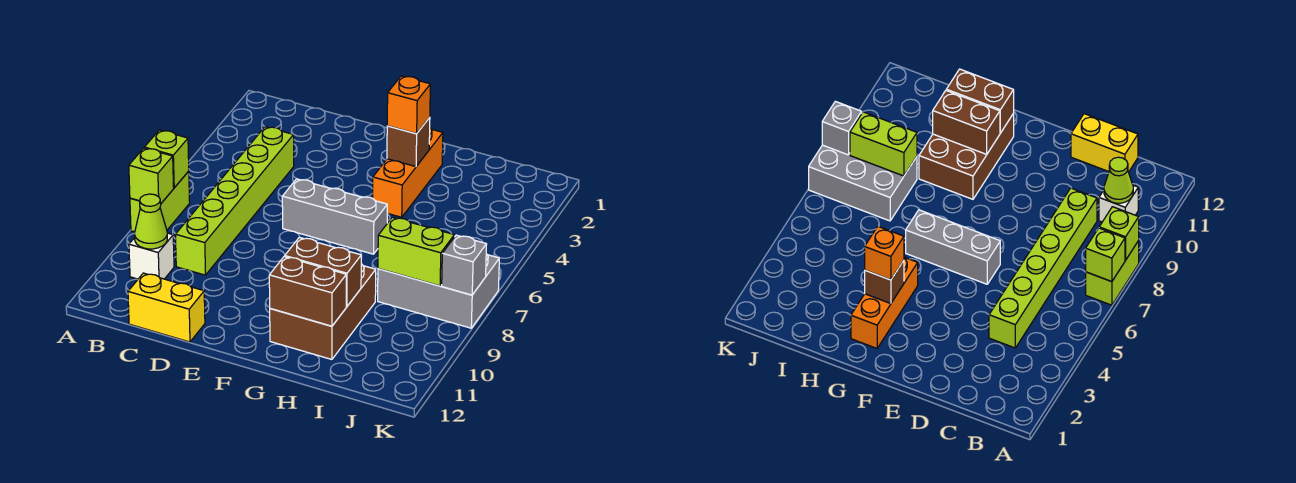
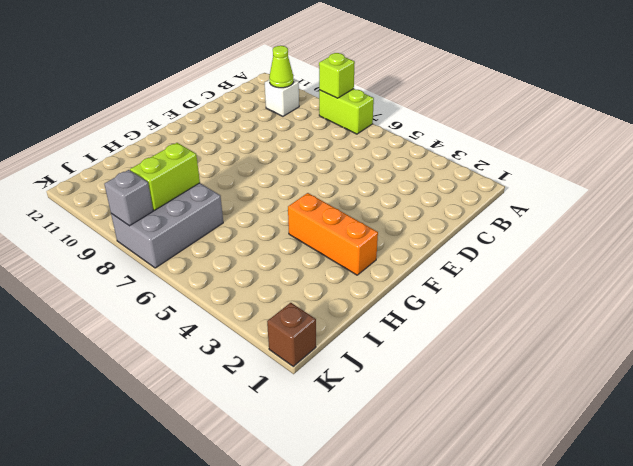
brown brick K1 level 1 -> brown brick G3 level 2
none -> lime brick C4:C9 level 1
none -> yellow brick C12:D12 level 1
none -> grey brick E6:G6 level 1

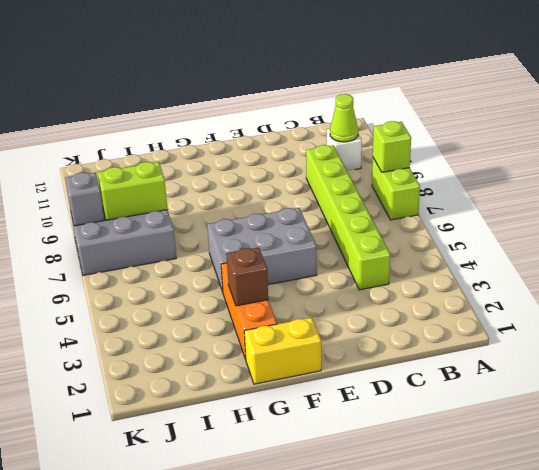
grey brick E5:G6 level 1 -> grey brick E6:G6 level 1
yellow brick F1:G1 level 1 -> yellow brick C12:D12 level 1
none -> brown brick G9:H11 level 1
none -> lime brick A7 level 2
none -> brown brick G10:H10 level 2

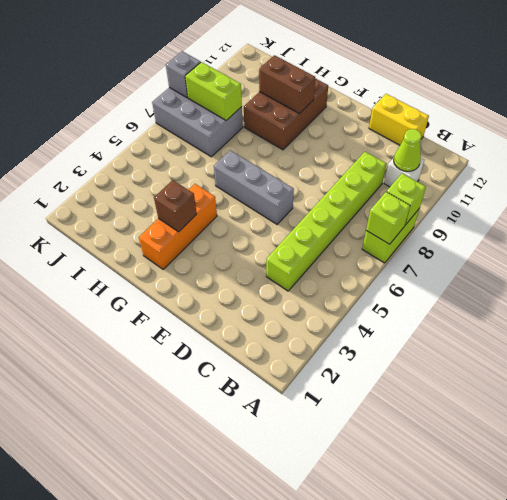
none -> brown brick G11:H11 level 2
none -> orange brick G3 level 3

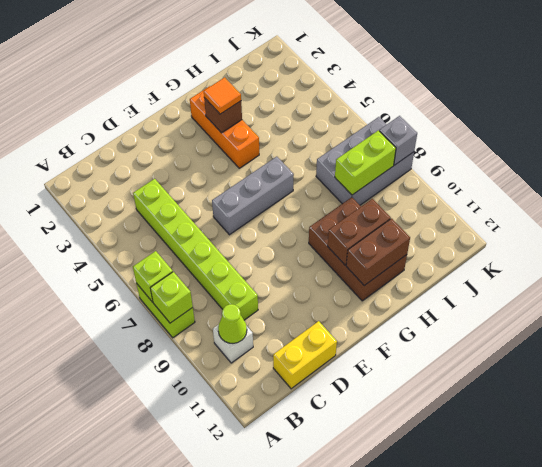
orange tile G3 level 3 -> orange brick G3 level 3

